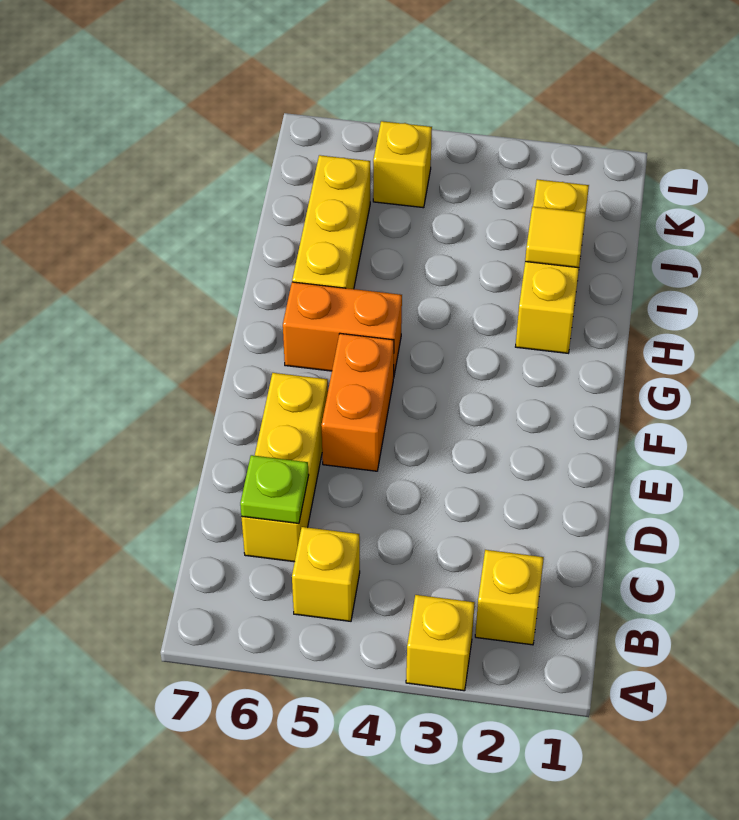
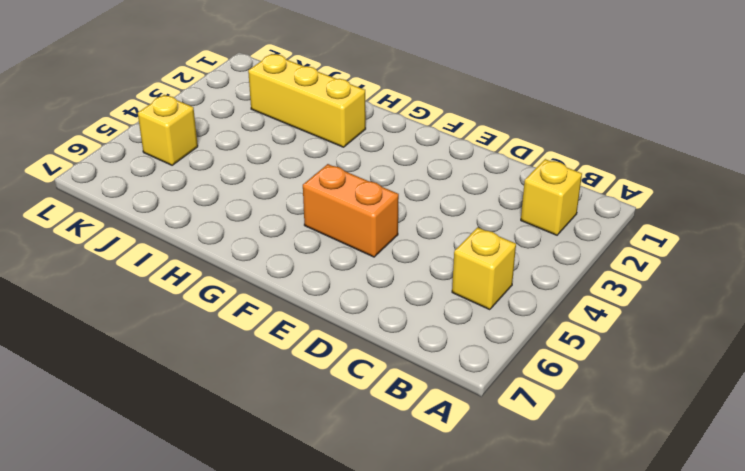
none -> yellow brick A3 level 1
none -> yellow brick C6:E6 level 1

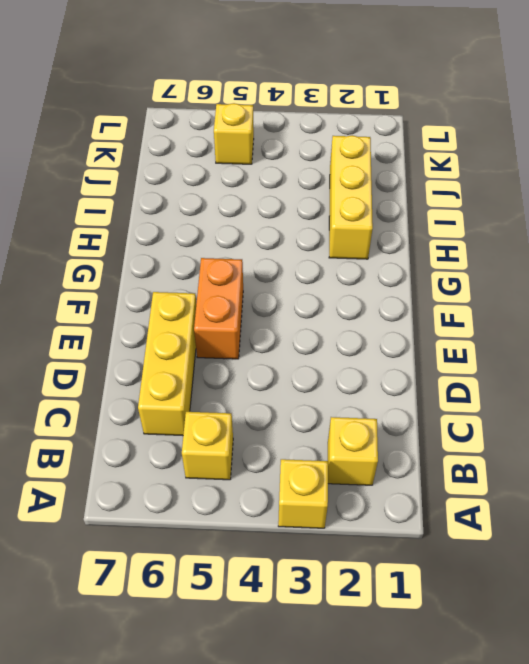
none -> orange brick G5:G6 level 1
none -> yellow brick H6:J6 level 1

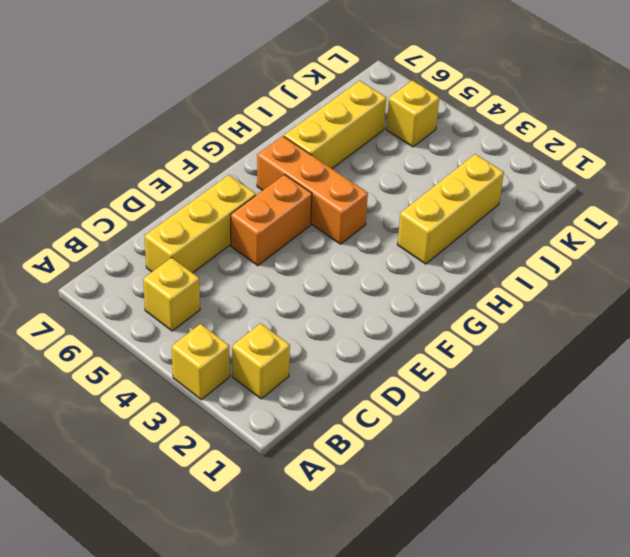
orange brick G4:G6 level 1 -> orange brick G5:G6 level 1
none -> lime plate C6 level 2
none -> yellow tile I2 level 2

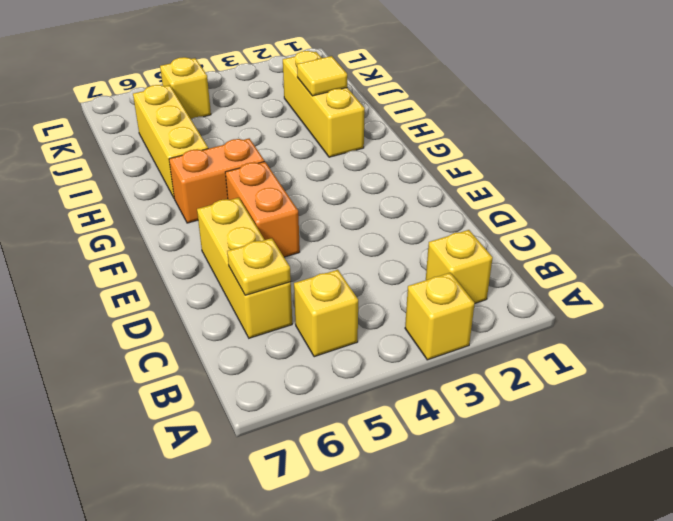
yellow plate C6 level 2 -> lime plate C6 level 2

